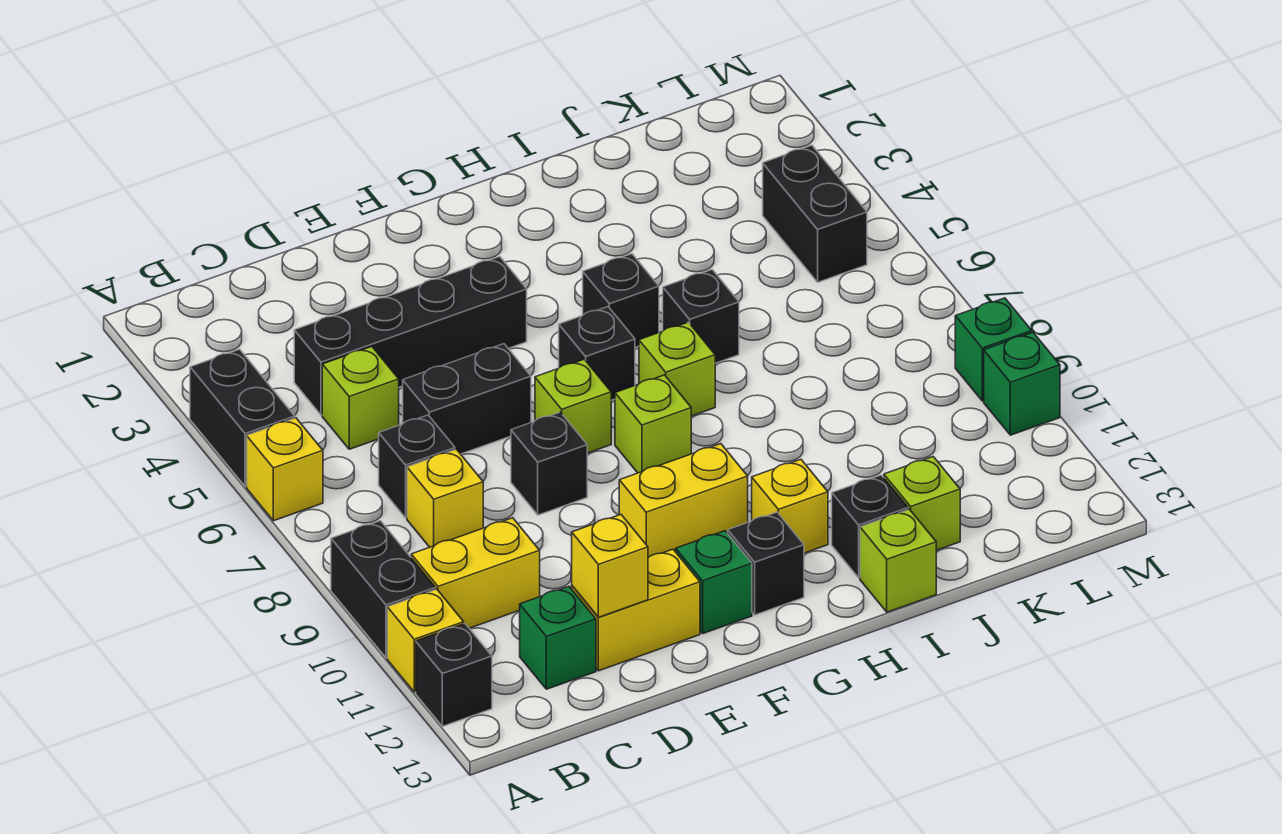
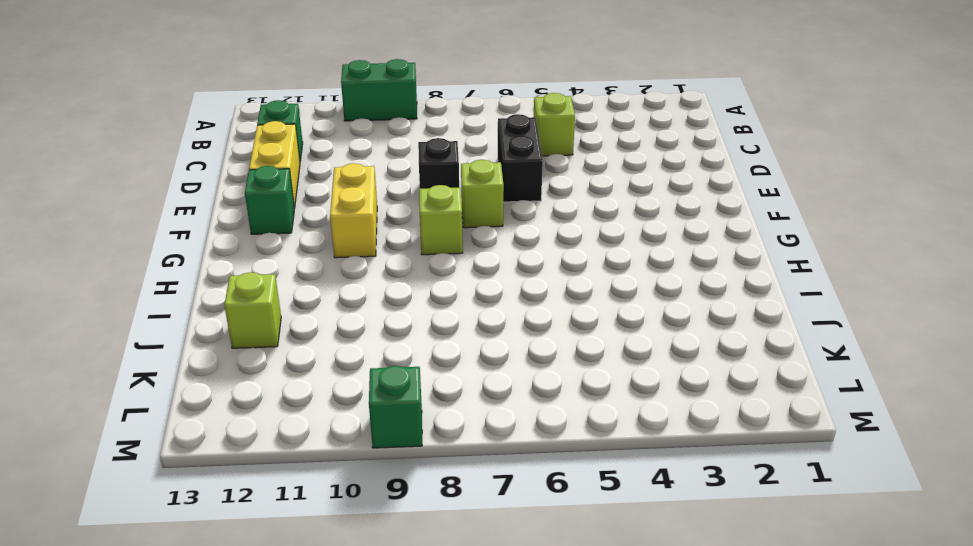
green brick A9:A10 level 1 -> black brick A9:A10 level 1
none -> black brick A4:A5 level 1
none -> yellow brick A6 level 1
none -> yellow brick A11 level 1
none -> black brick A12 level 1

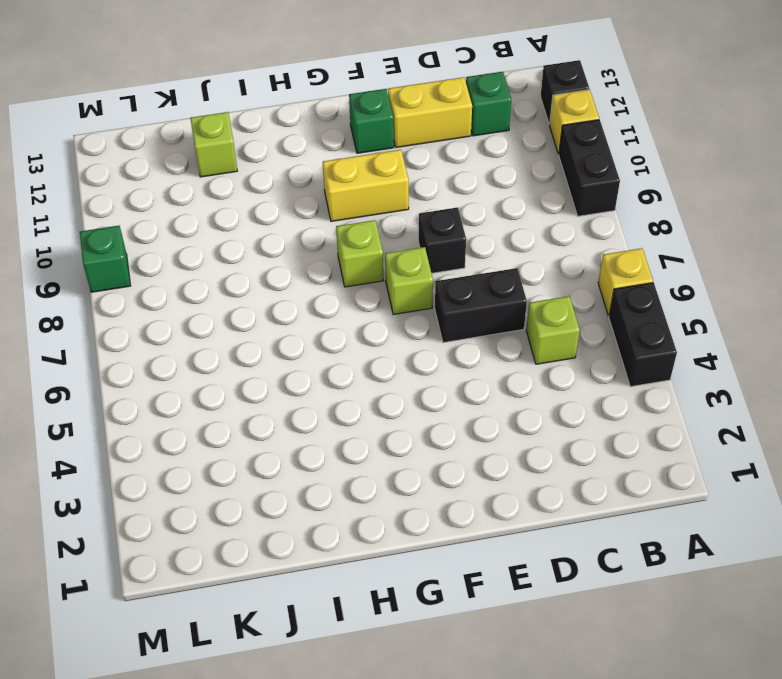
none -> yellow brick B10:C10 level 1
none -> black brick C4:F4 level 1
none -> black brick C7 level 1
none -> yellow brick C8 level 1

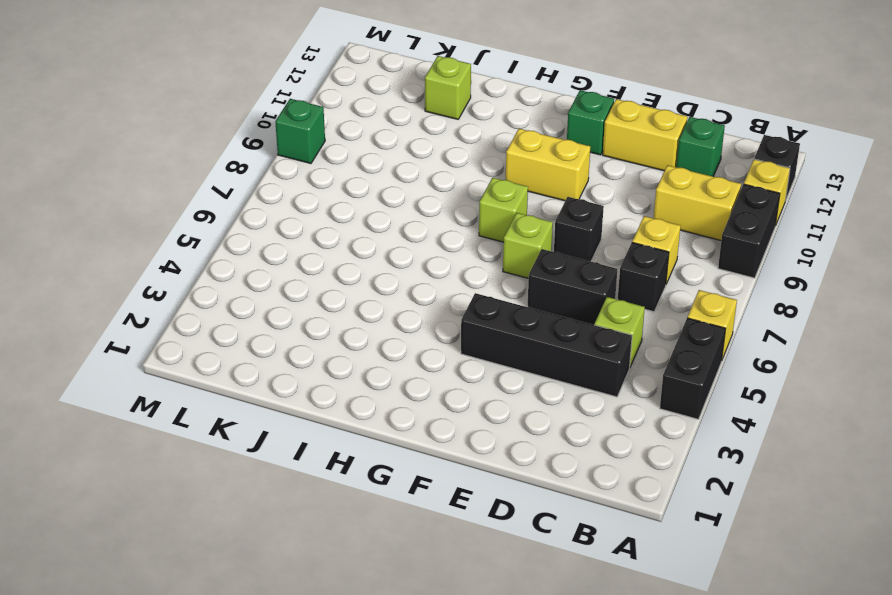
none -> black brick G6 level 1
none -> black brick G12 level 1
none -> black brick H5 level 1
none -> lime brick H7 level 1

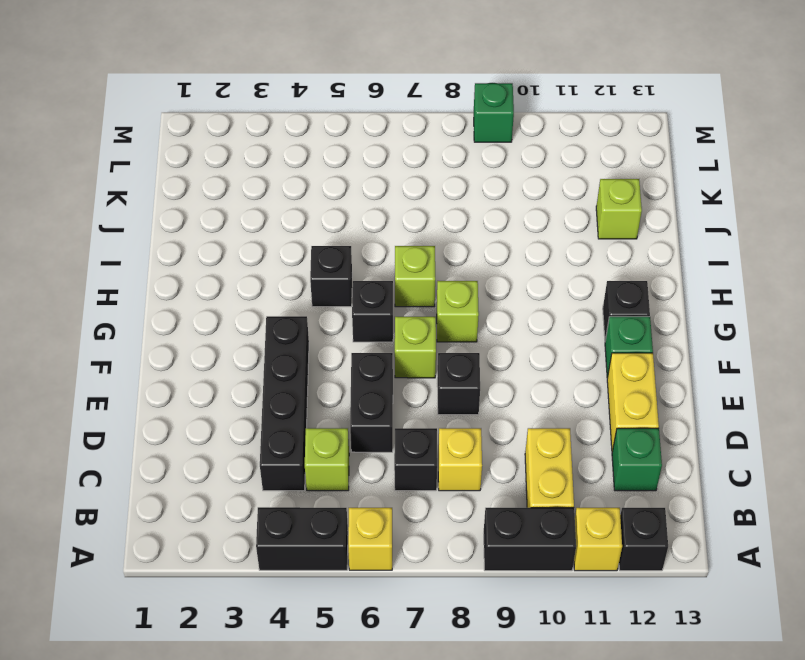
none -> yellow brick F10:G10 level 1
none -> yellow brick H11 level 1
none -> black brick I6 level 1
none -> black brick I12 level 1

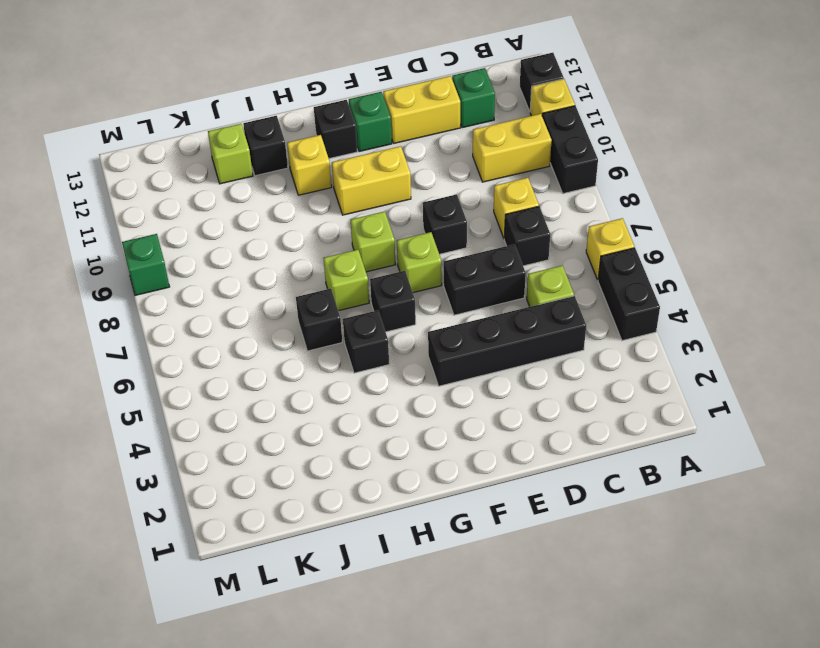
none -> lime brick I13 level 1
none -> black brick L4:L5 level 1
none -> green brick M10 level 1
none -> yellow brick D12 level 2

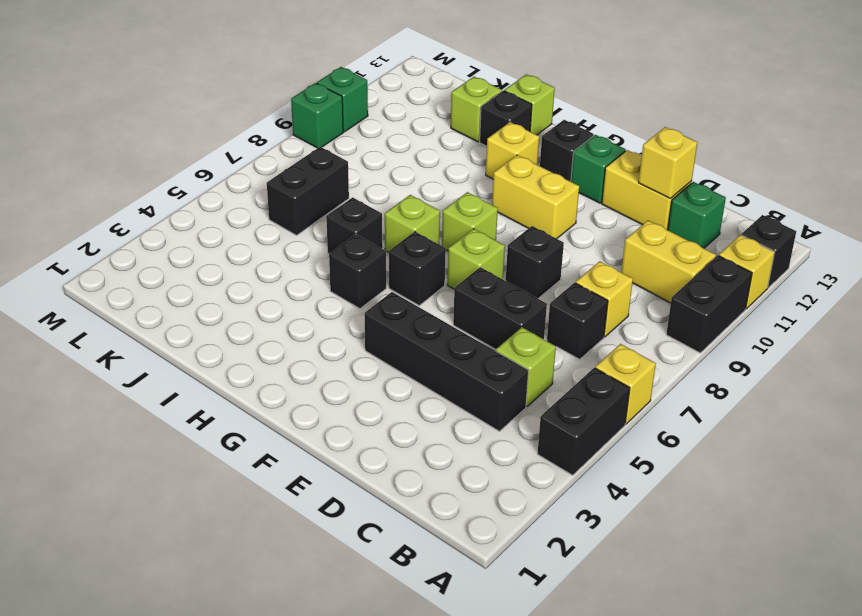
black brick K6:K7 level 1 -> black brick L4:L5 level 1

